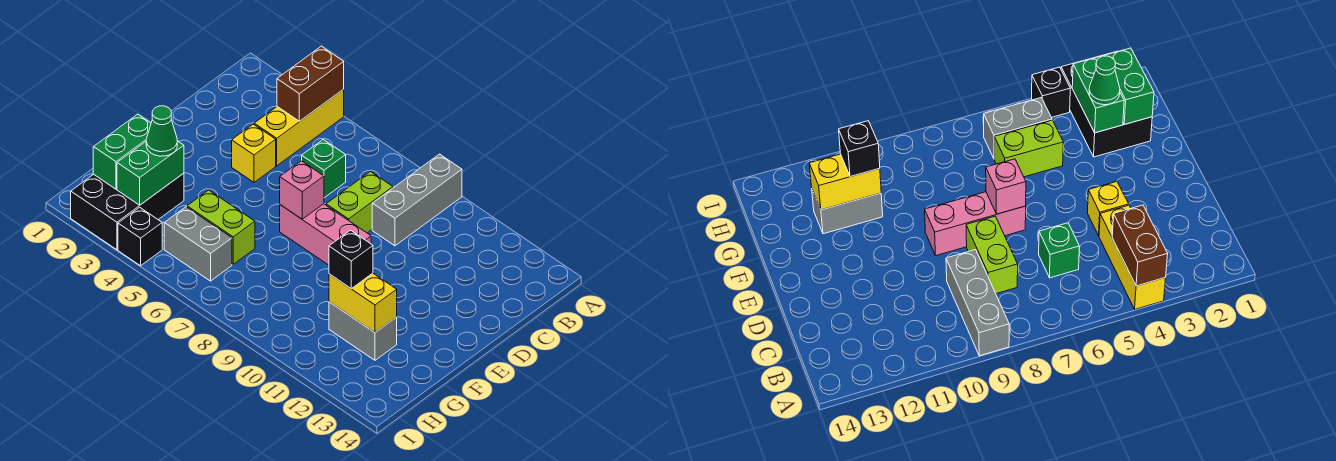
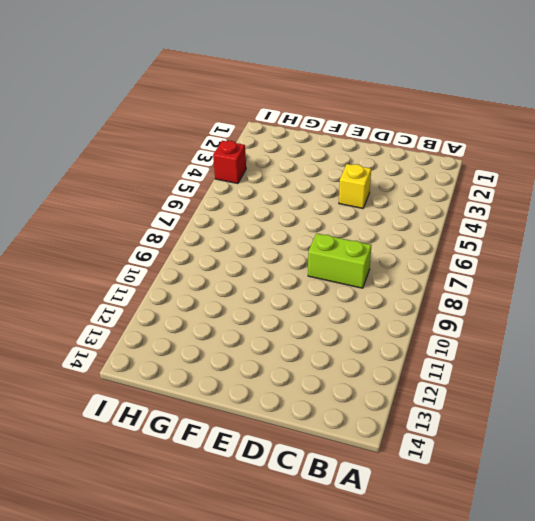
red brick I4 level 1 -> black brick I4 level 1
none -> yellow brick A4:C4 level 1
none -> grey brick A9:C9 level 1
none -> green brick C6 level 1

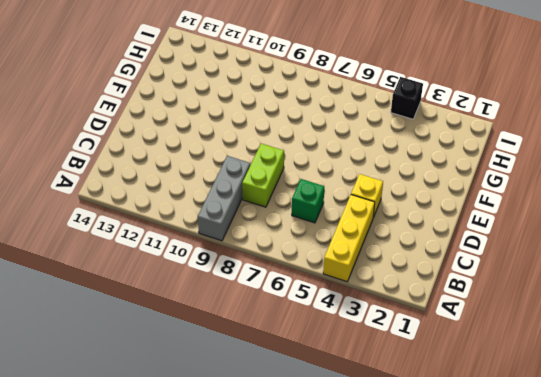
none -> pink brick E7:E9 level 1
none -> black brick G2:I3 level 1
none -> lime brick G5:G6 level 1

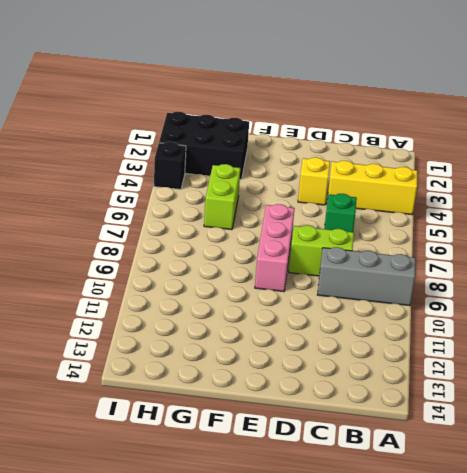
none -> grey brick G11:G12 level 1
none -> grey brick H5:H6 level 1
none -> brown brick A4:B4 level 2

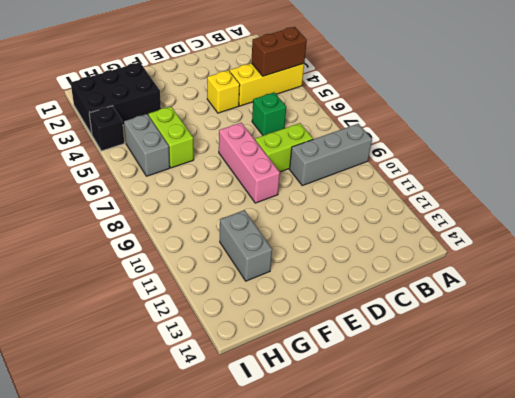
none -> pink brick E7 level 2
none -> green brick G2:H2 level 2
none -> green brick G3:H3 level 2

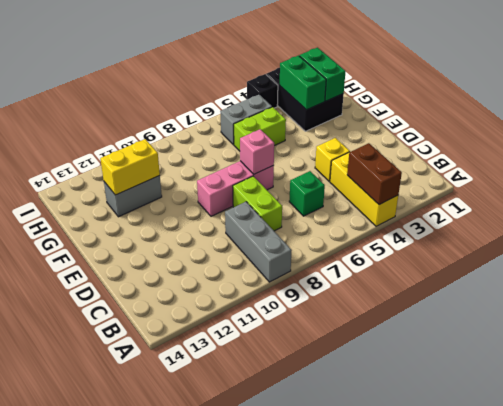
none -> green cone G3 level 3
none -> black brick G11 level 3

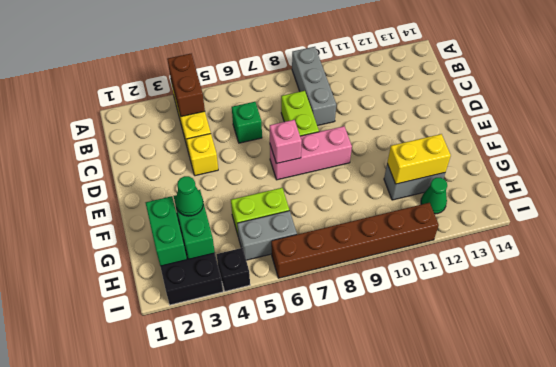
green cone H12 level 1 -> none
brown brick I6:I11 level 1 -> none
none -> black brick G11 level 3

